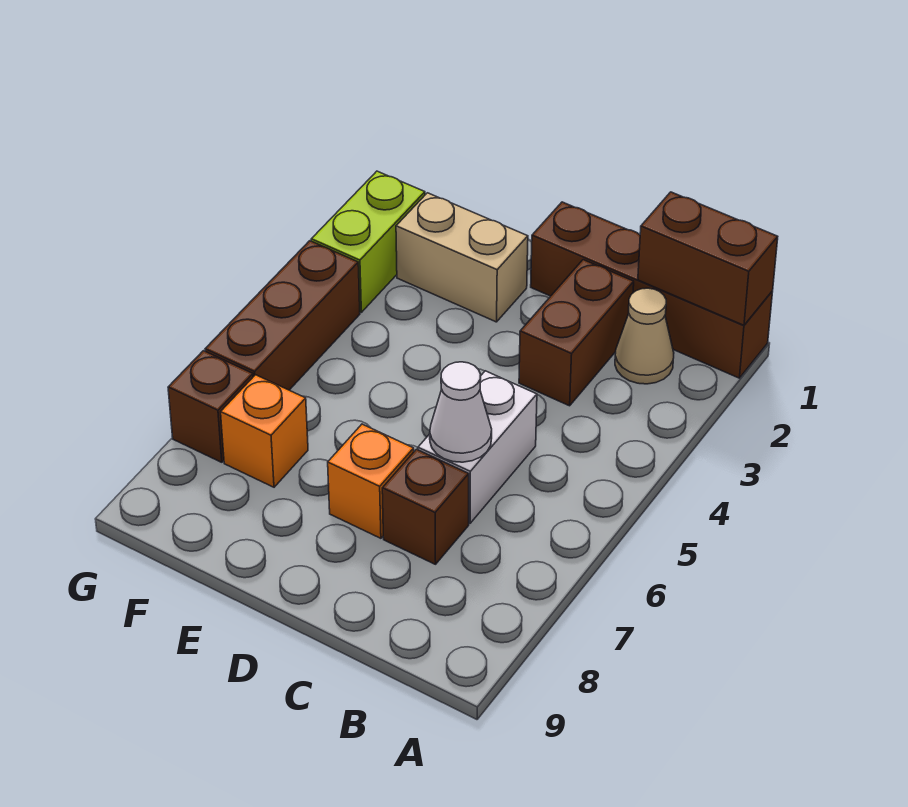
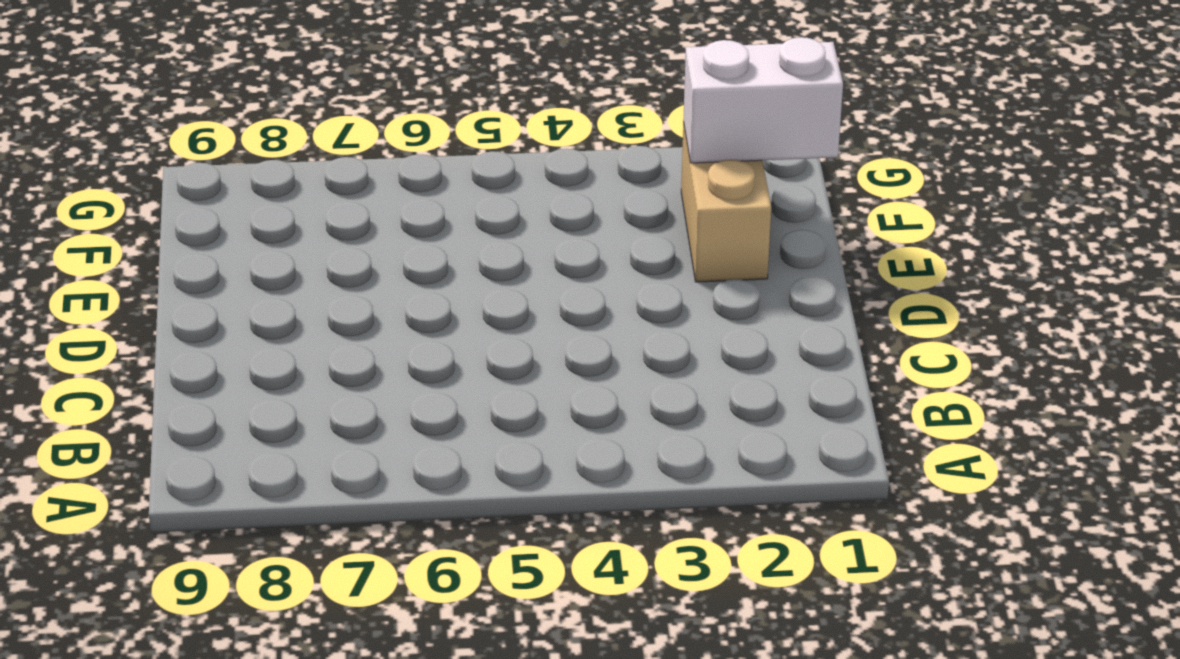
white brick F1:F2 level 2 -> white brick C5:C6 level 1
none -> brown brick A1:D1 level 1
none -> tan cone B2 level 1
none -> brown brick C2:C3 level 1

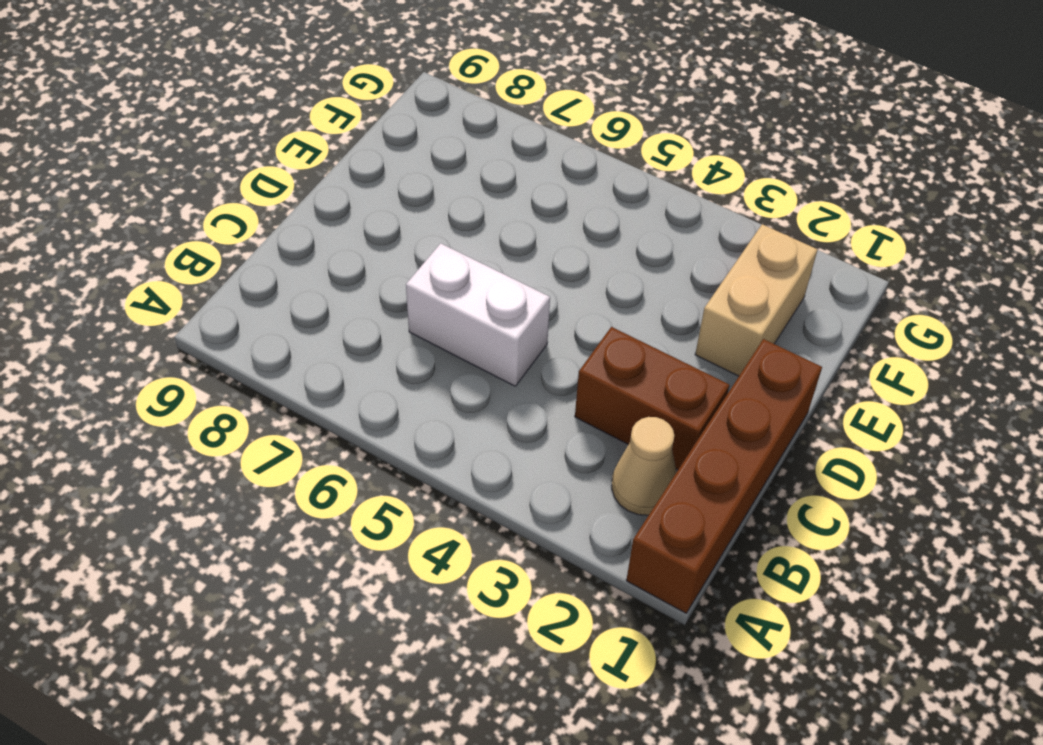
none -> brown brick C7 level 1
none -> orange brick D7 level 1
none -> orange brick F7 level 1

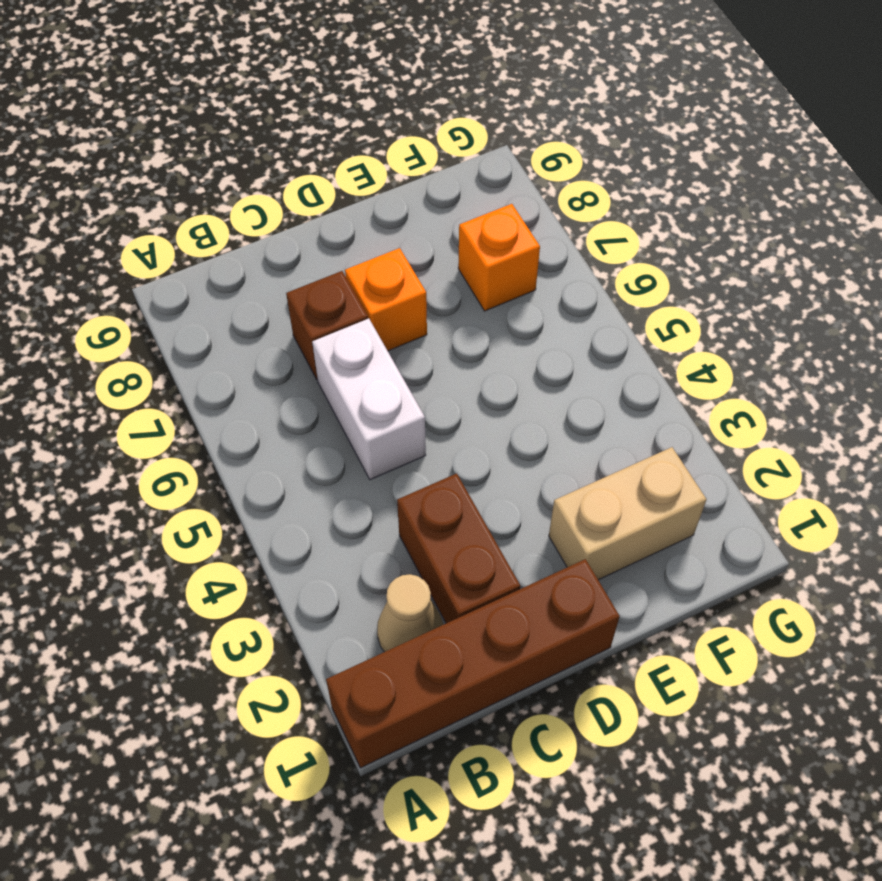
none -> lime brick G2:G3 level 1
none -> brown brick G4:G6 level 1
none -> brown brick G7 level 1

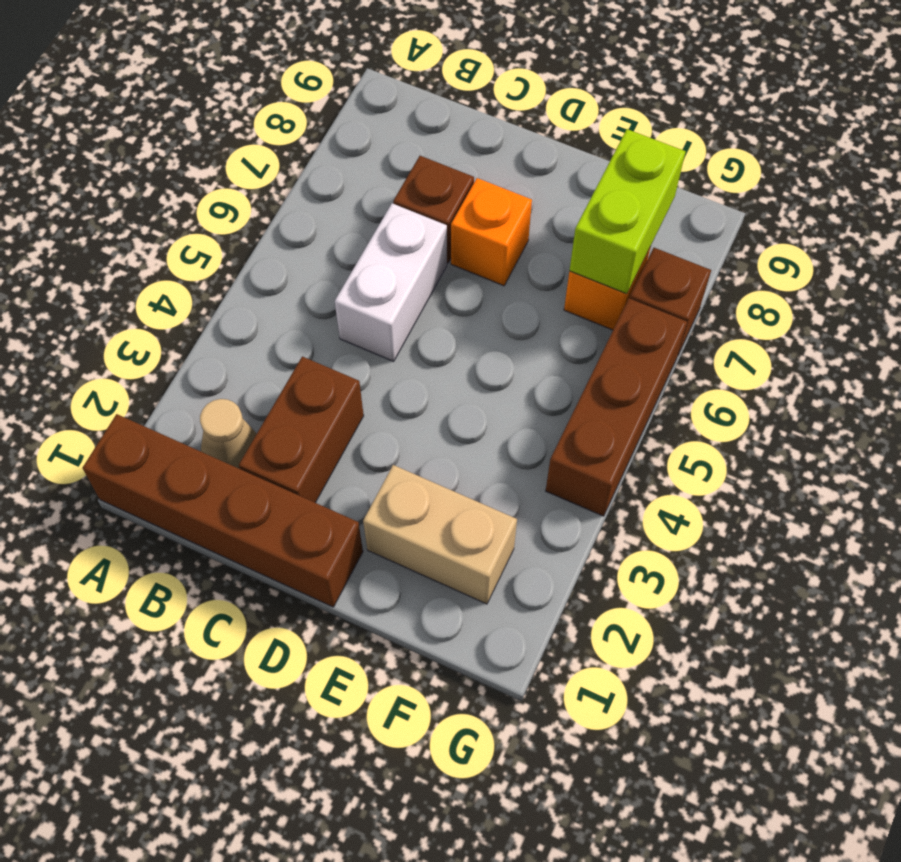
lime brick F7:F8 level 2 -> lime brick G2:G3 level 1
none -> brown brick A1:B1 level 2
none -> white cone C6 level 2

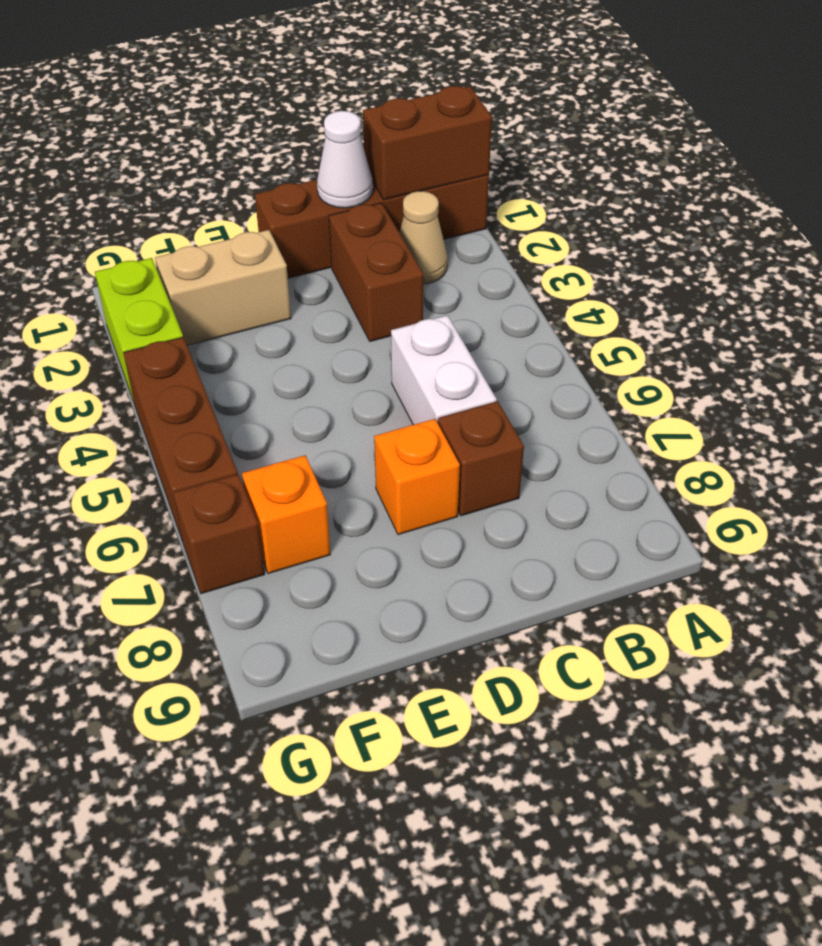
white cone C1 level 2 -> white cone C6 level 2

